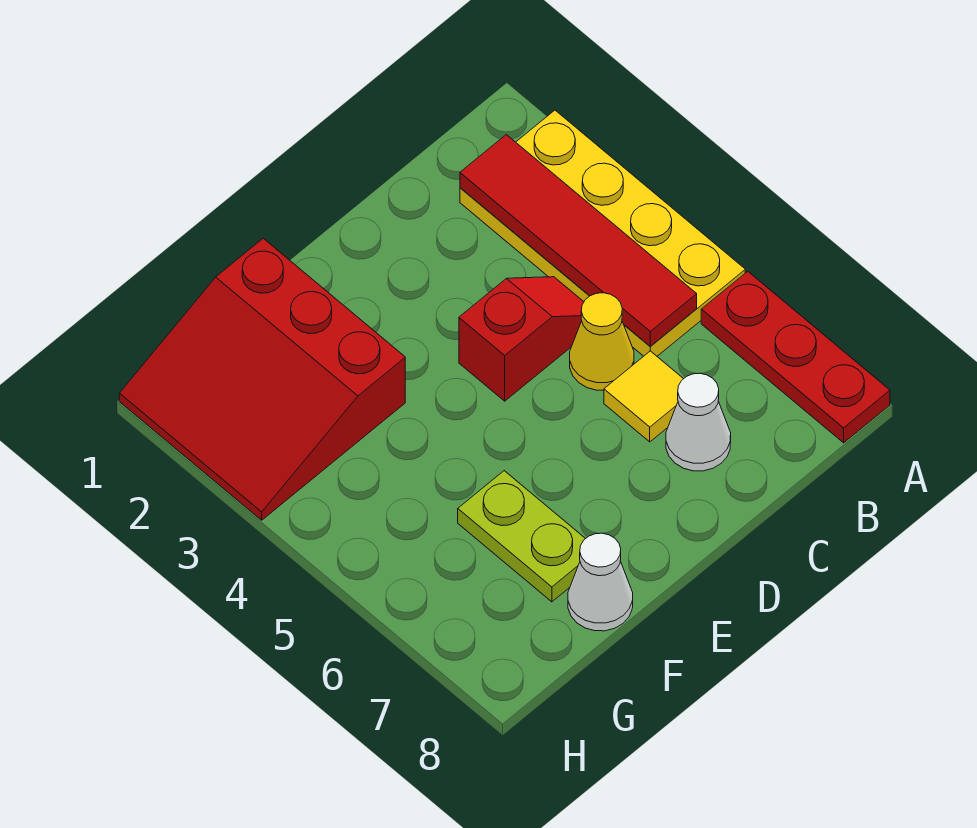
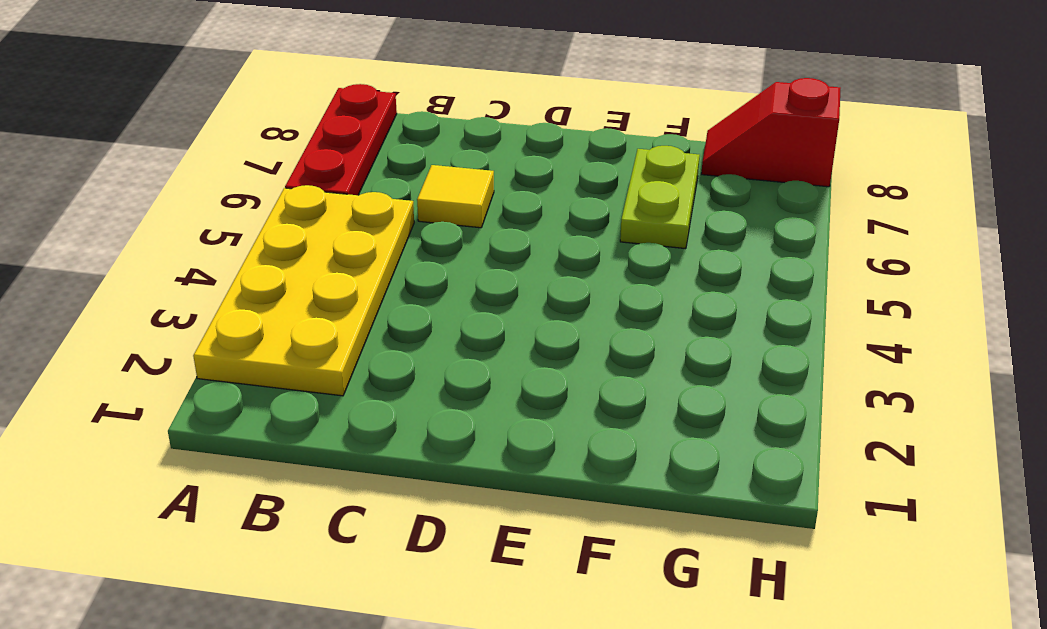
red slope G8:H8 level 1 top H -> red slope C4:D4 level 1 top D
none -> yellow cone C5 level 1
none -> white cone C7 level 1

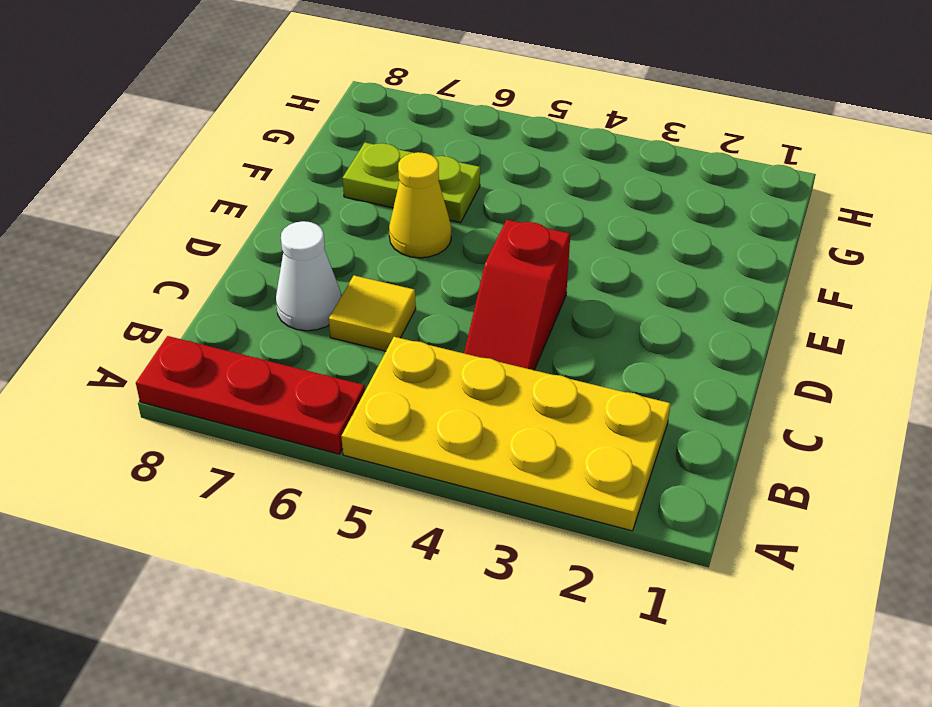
yellow cone E6 level 1 -> yellow cone C5 level 1
none -> red slope F1:H3 level 1 top F
none -> white cone F8 level 1

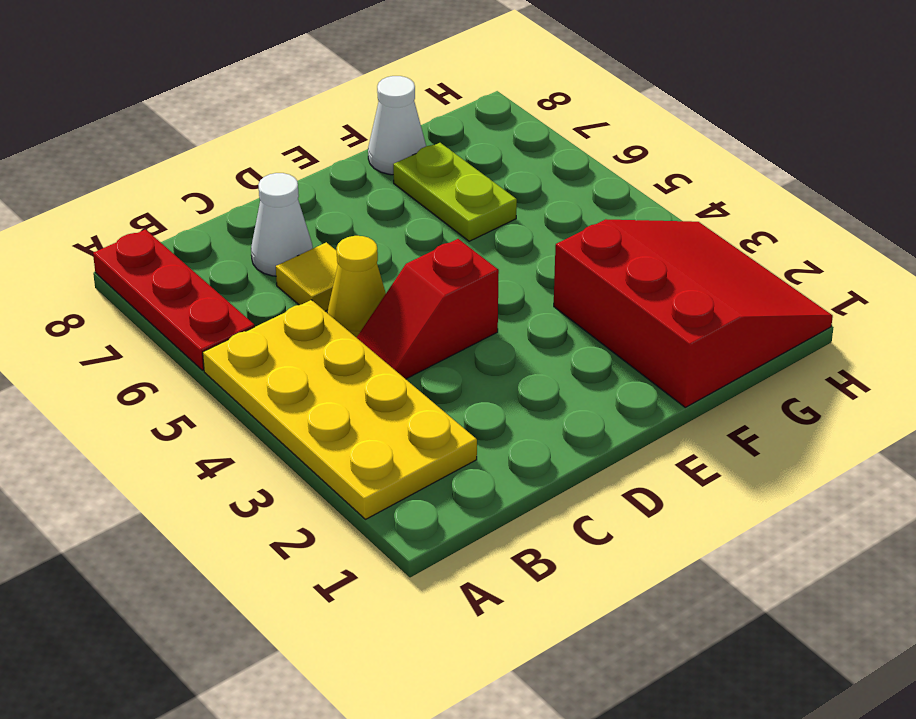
none -> red tile B2:B5 level 2

